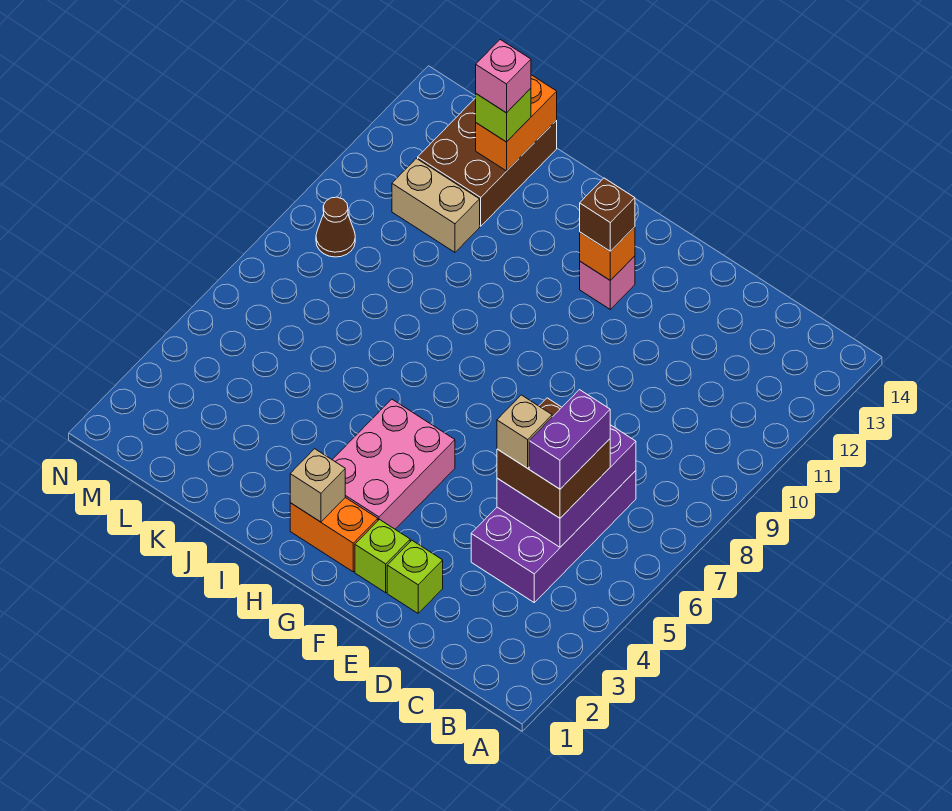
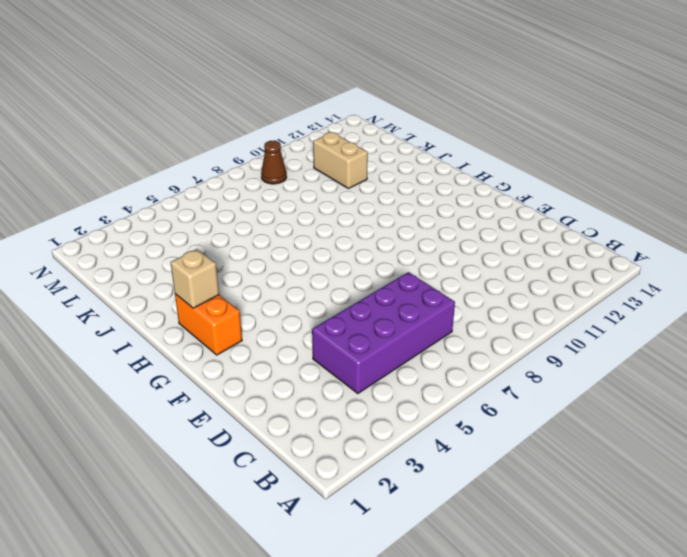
none -> lime brick E2 level 1
none -> lime brick F2 level 1
none -> pink brick G3:H5 level 1

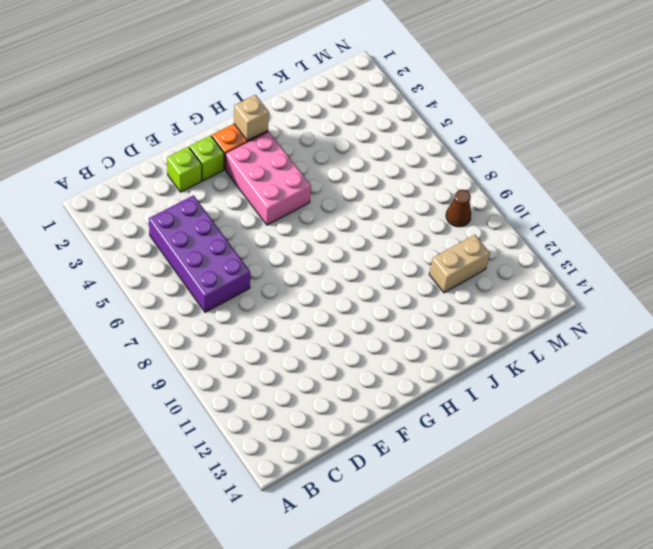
none -> pink brick G12 level 1
none -> brown brick K12:L14 level 1
none -> purple brick C5:D7 level 2

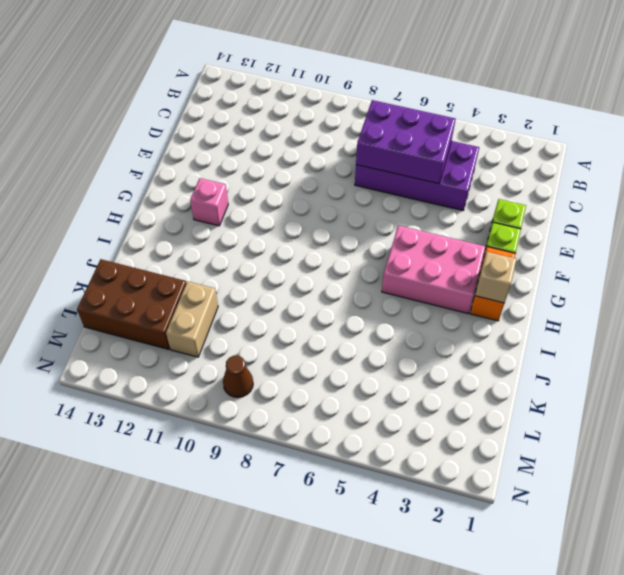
none -> orange brick G12 level 2
none -> orange brick K13:K14 level 2
none -> brown brick C5:D6 level 3

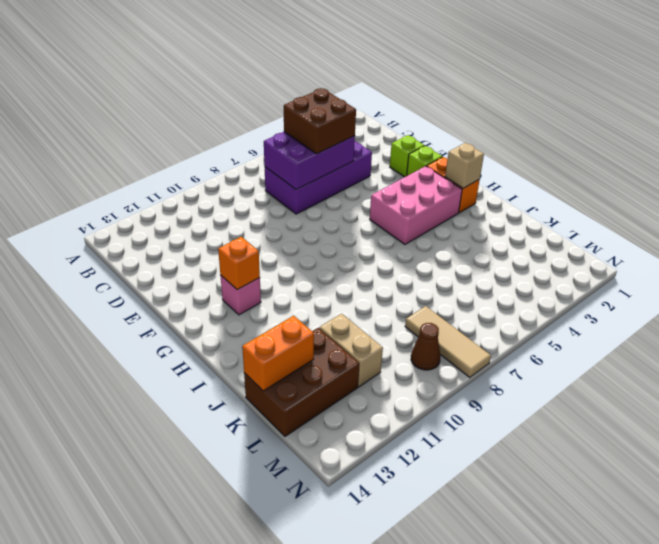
tan tile L8:N8 level 1 -> none
none -> brown brick G12 level 3
none -> lime brick K13 level 3
none -> purple brick C5:C6 level 4

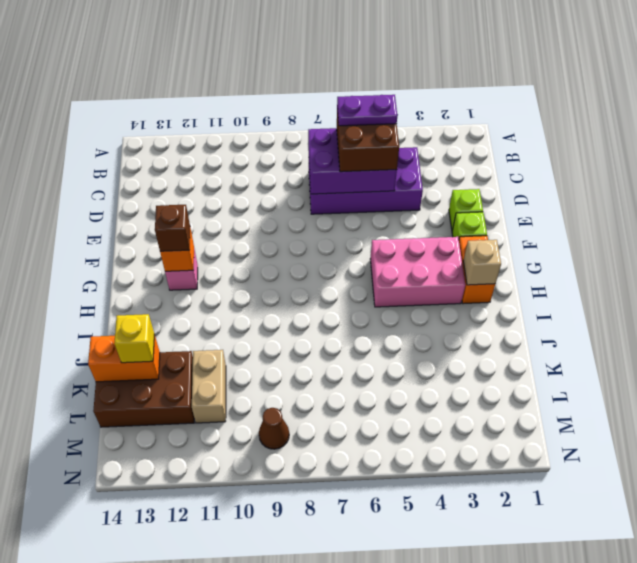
purple plate C5:C6 level 4 -> purple brick C5:C6 level 4
yellow brick K13 level 3 -> lime brick K13 level 3
none -> tan brick D5 level 4
none -> pink brick K13 level 4

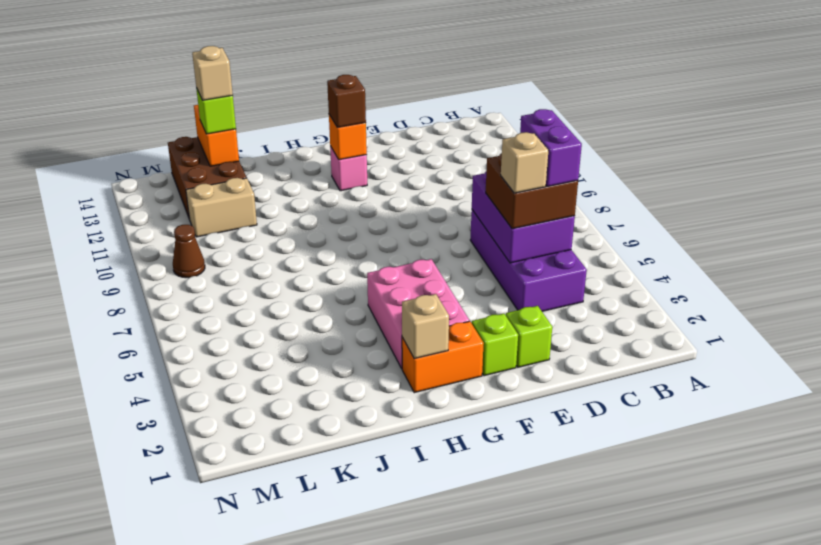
tan brick K13 level 4 -> pink brick K13 level 4

